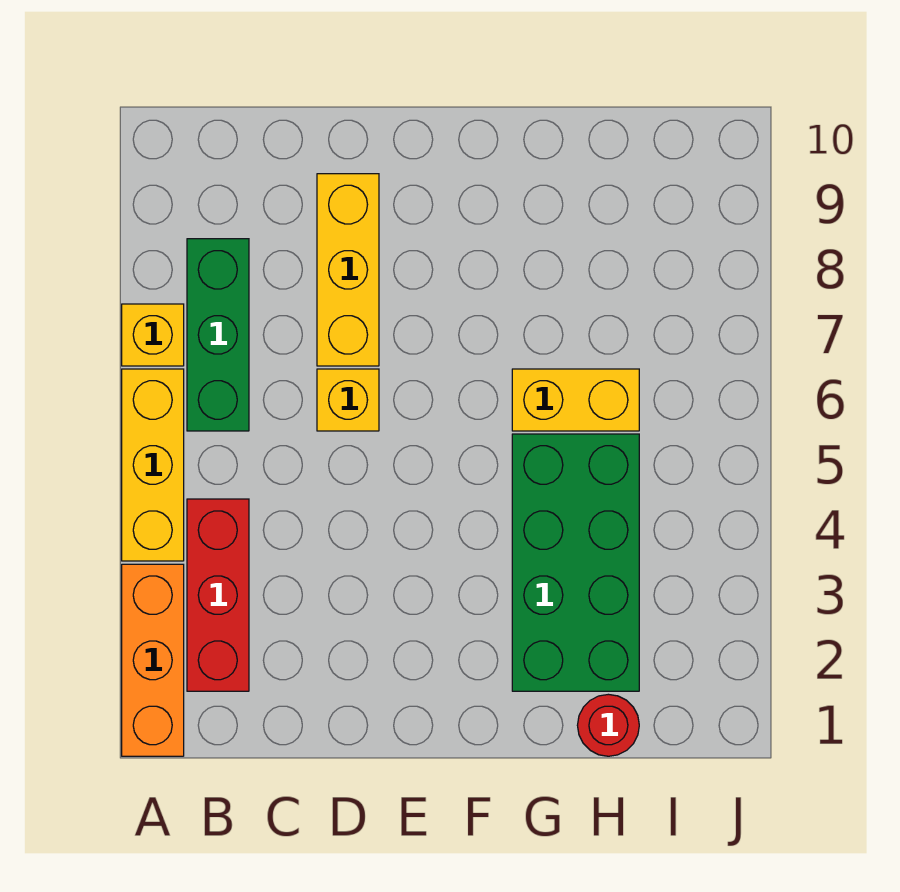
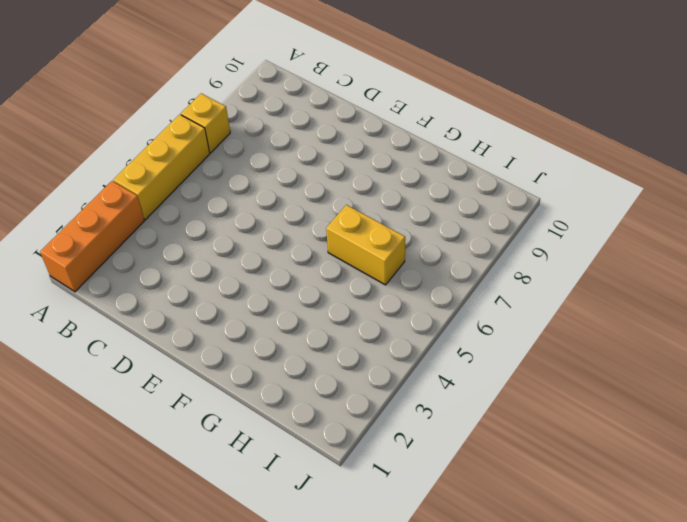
none -> red brick B2:B4 level 1
none -> green brick B6:B8 level 1

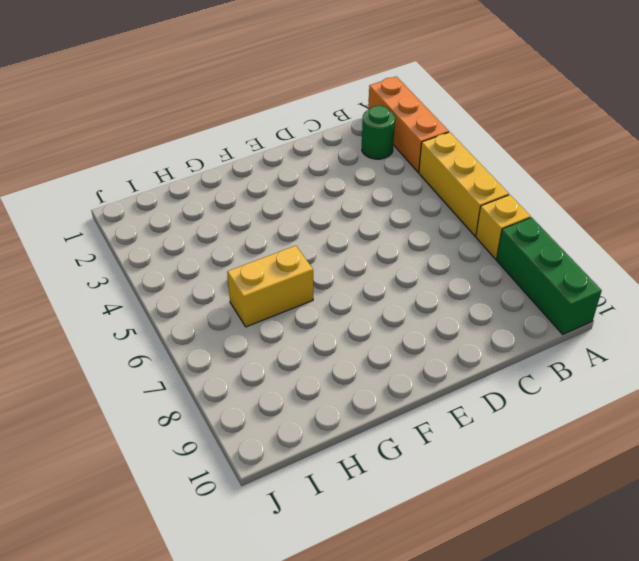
green brick A8:A10 level 1 -> green brick B6:B8 level 1
green round brick B2 level 1 -> red brick B2:B4 level 1
none -> yellow brick D6 level 1
none -> yellow brick D7:D9 level 1

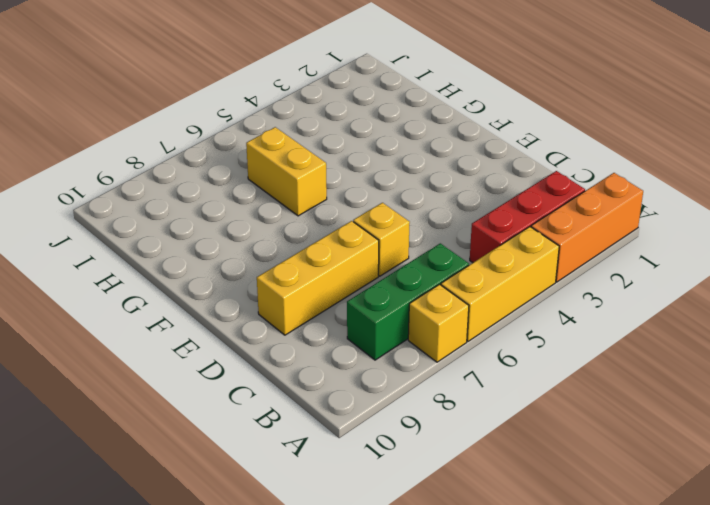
none -> green brick G2:H5 level 1
none -> red round brick H1 level 1

